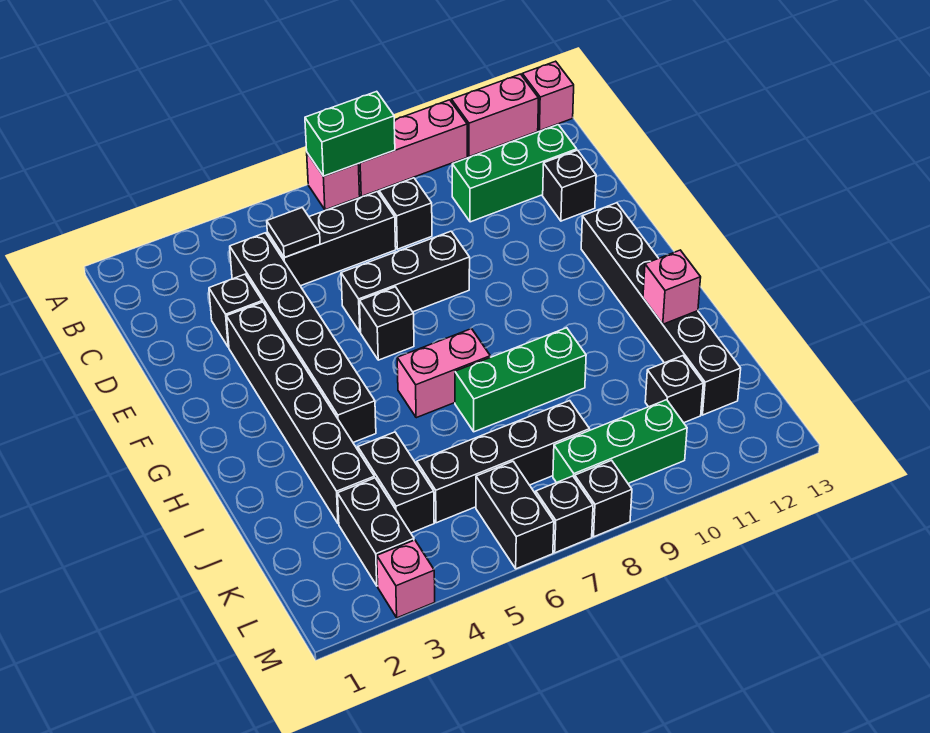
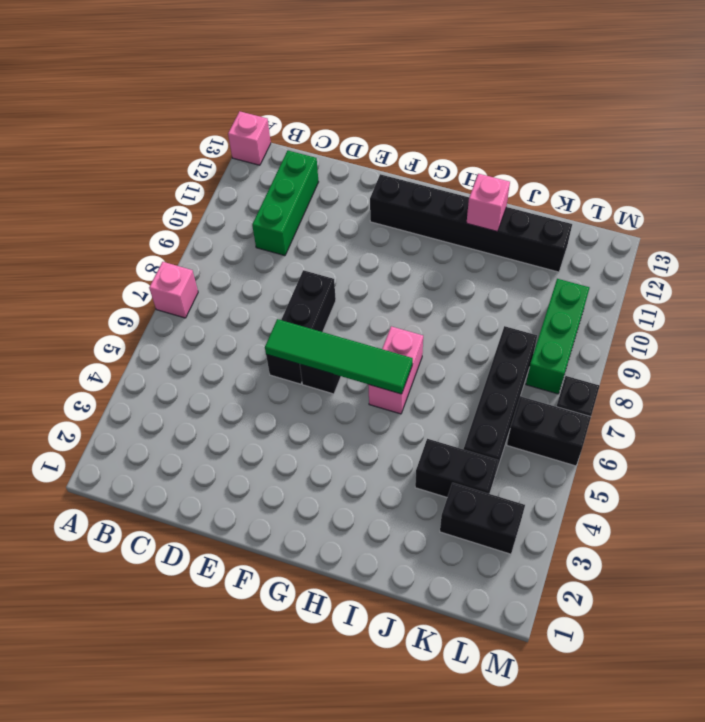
green tile E6:H6 level 2 -> none
none -> pink brick A8:A10 level 1
none -> pink brick A11:A12 level 1
none -> black brick C4:H4 level 1

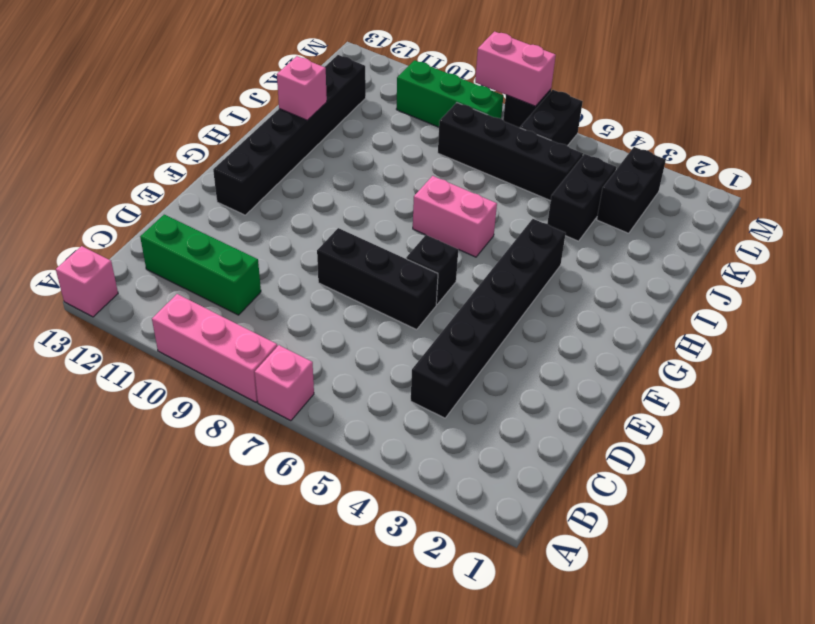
pink brick M7:M8 level 2 -> pink brick A11:A12 level 1
none -> black brick C5:C7 level 1
none -> black brick C8 level 1
none -> black brick D3 level 1

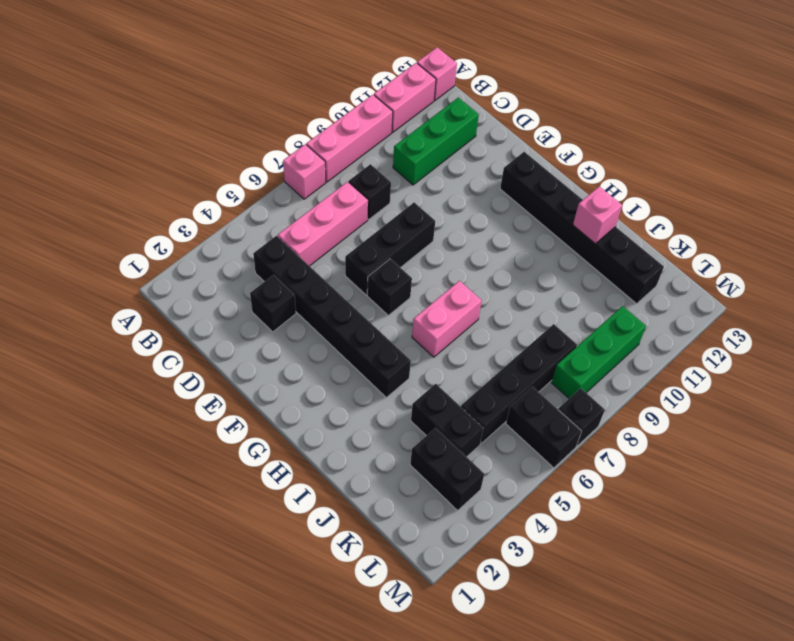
pink brick C5:C7 level 1 -> black brick C5:C7 level 1
none -> black brick D12 level 1
none -> black brick E3:J3 level 1
none -> green brick I7:I9 level 1

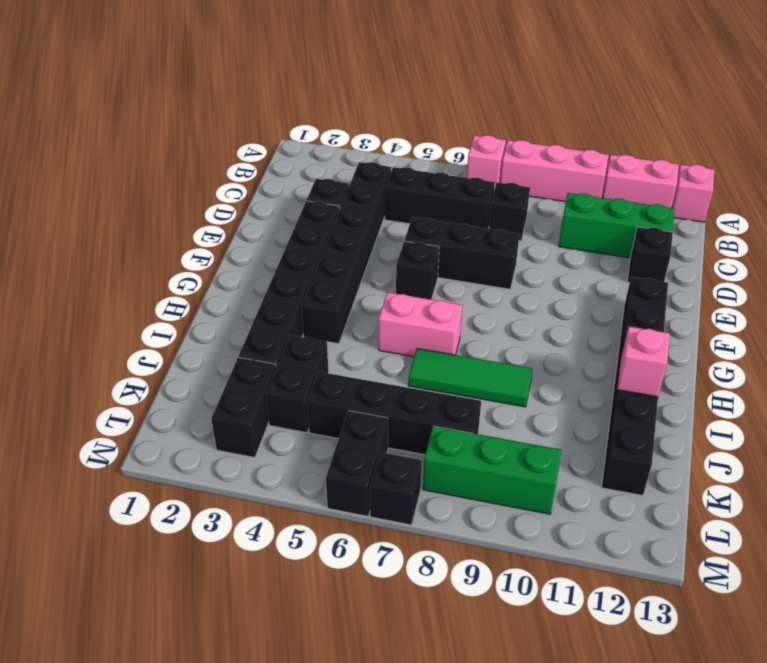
green tile I7:I9 level 1 -> green brick I7:I9 level 1
none -> black brick K11 level 1
none -> pink brick M3 level 1
none -> black brick M8 level 1

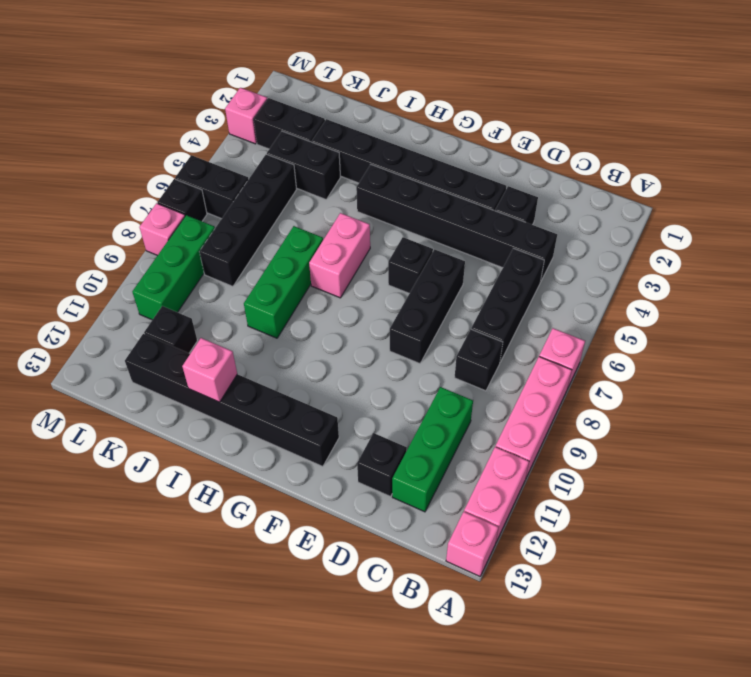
pink brick M8 level 1 -> black brick M8 level 1
none -> green brick A7:A8 level 2
none -> black tile C5 level 2

